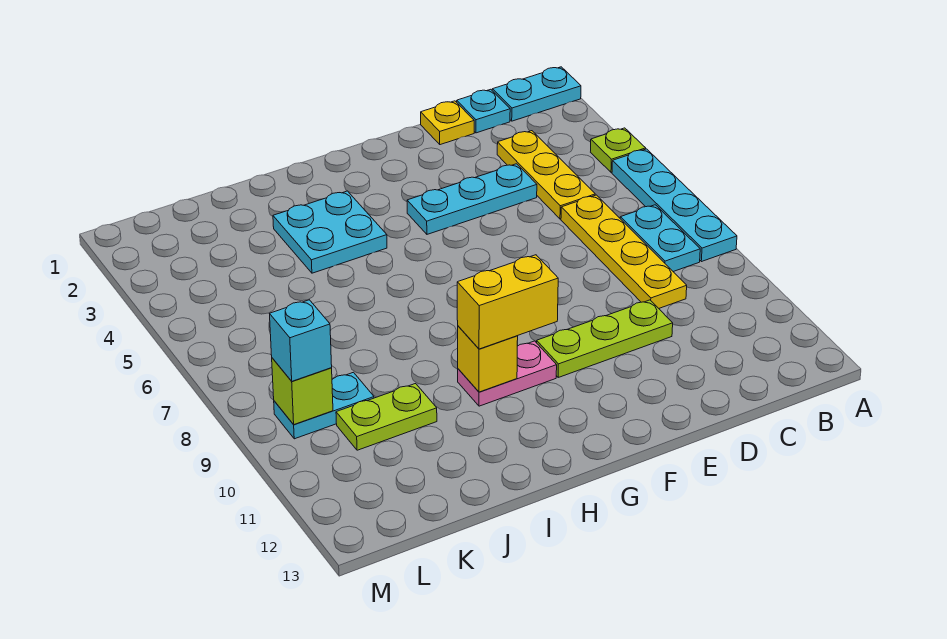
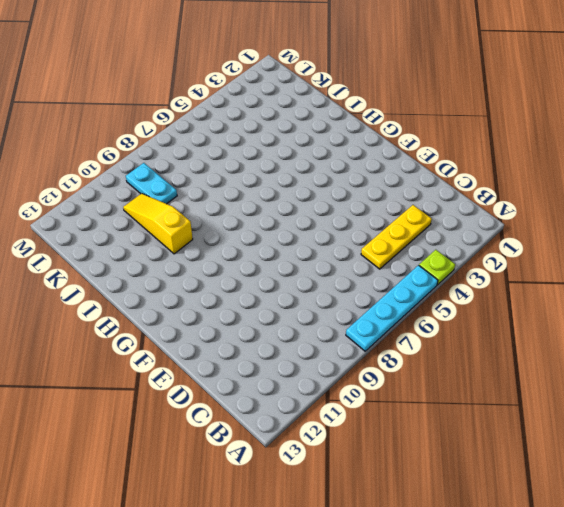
yellow slope I10:K10 level 1 top I -> lime plate J10:K10 level 1
none -> cyan plate A1:B1 level 1
none -> cyan plate B7:B8 level 1
none -> cyan plate C1 level 1

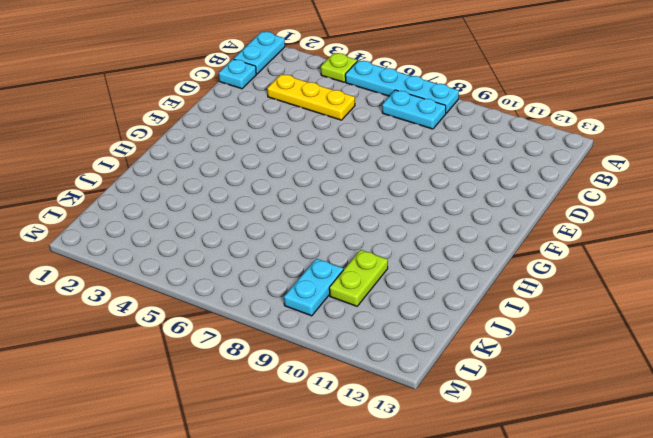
none -> yellow plate C6:C9 level 1
none -> yellow plate D1 level 1
none -> cyan plate D4:F4 level 1

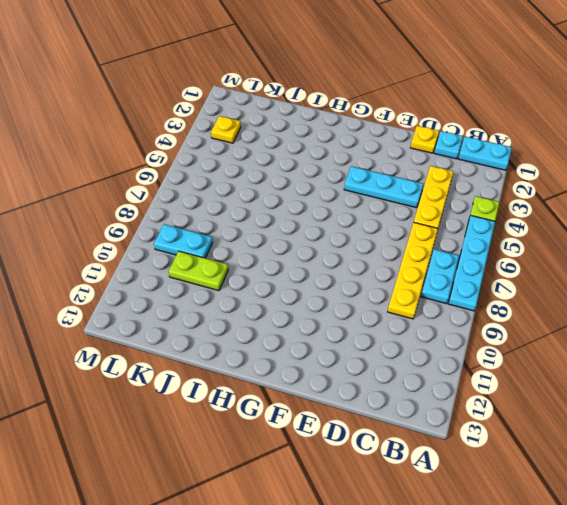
yellow plate L3 level 1 -> none
none -> lime plate D10:F10 level 1
none -> pink plate G10:H10 level 1
none -> cyan plate H3:I4 level 1

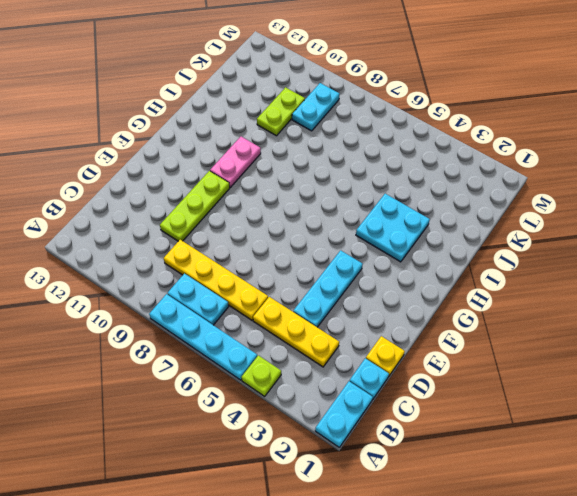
none -> yellow brick H10 level 2
none -> lime brick L9 level 2
none -> yellow brick G10:H10 level 3

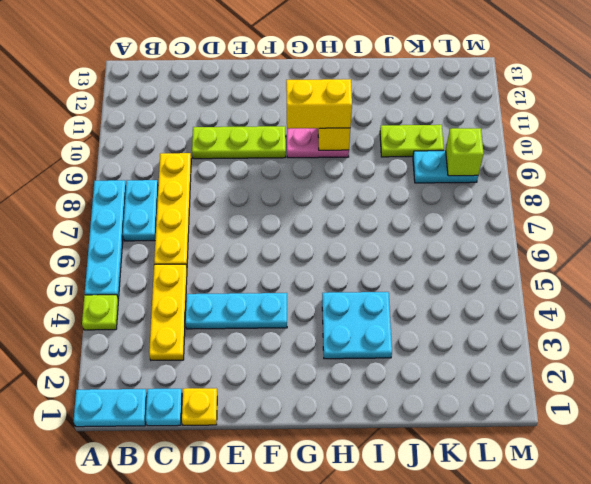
none -> cyan brick L9 level 3

